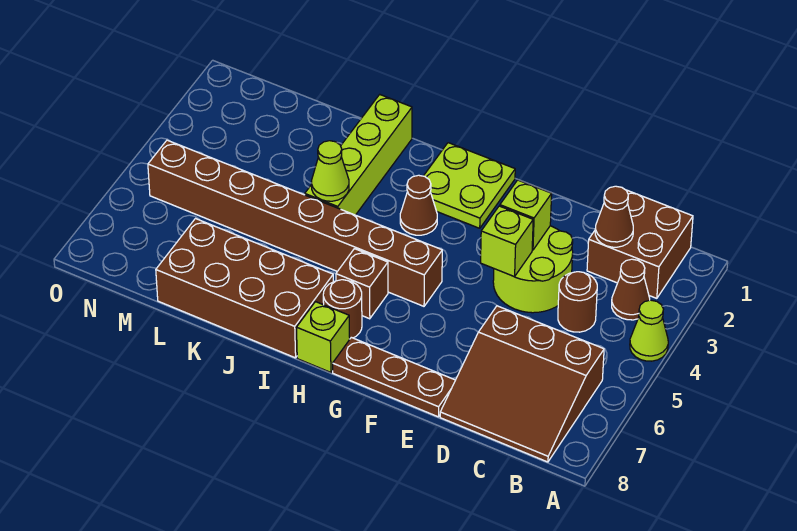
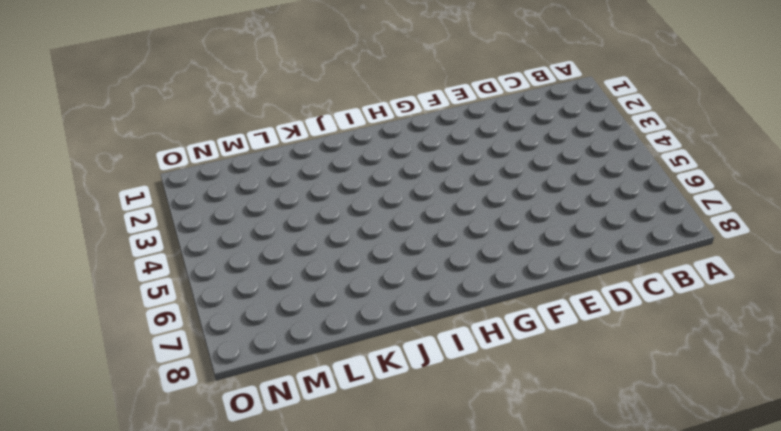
none -> lime cone A4 level 1
none -> brown brick B1:C2 level 1
none -> brown cone B3 level 1

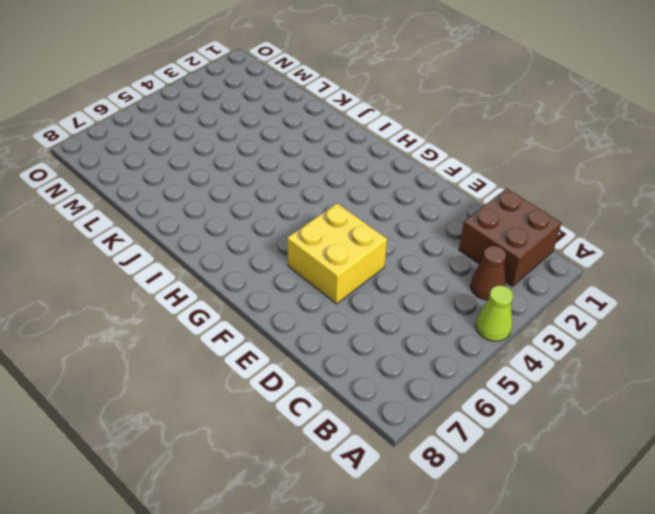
yellow brick E5:F6 level 1 -> none
none -> brown slope B6:D8 level 1 top 6
none -> brown round brick C4 level 1
none -> lime round brick D3:E4 level 1

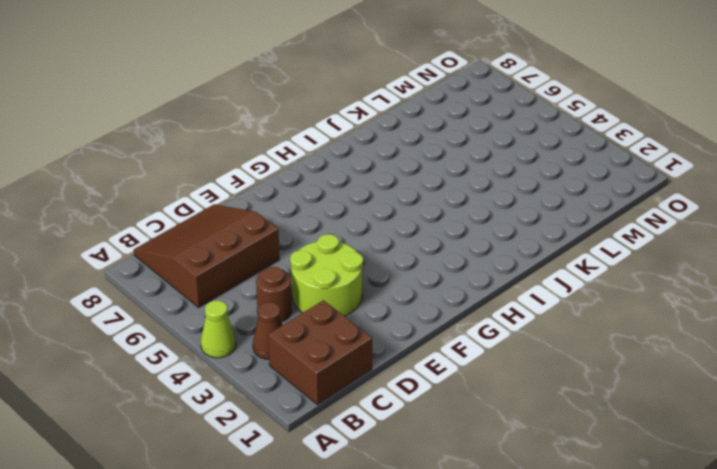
none -> brown plate E8:G8 level 1
none -> lime plate G1:H2 level 1
none -> brown brick G5:N5 level 1

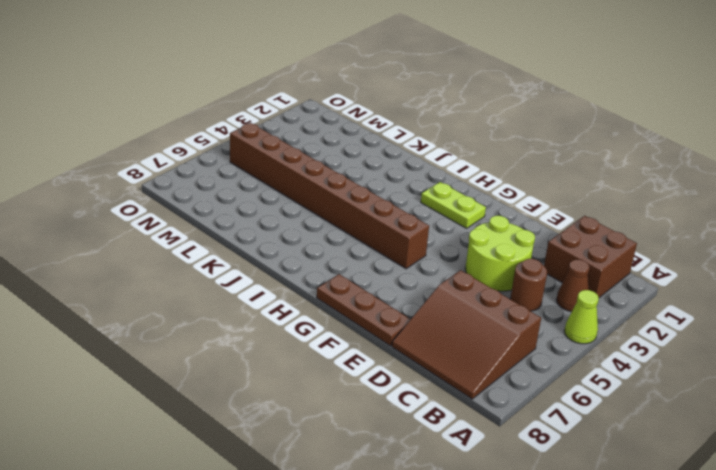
lime plate G2:H2 level 1 -> lime plate G1:H2 level 1
none -> brown cone H3 level 1
none -> brown brick H6 level 1
none -> brown round brick H7 level 1

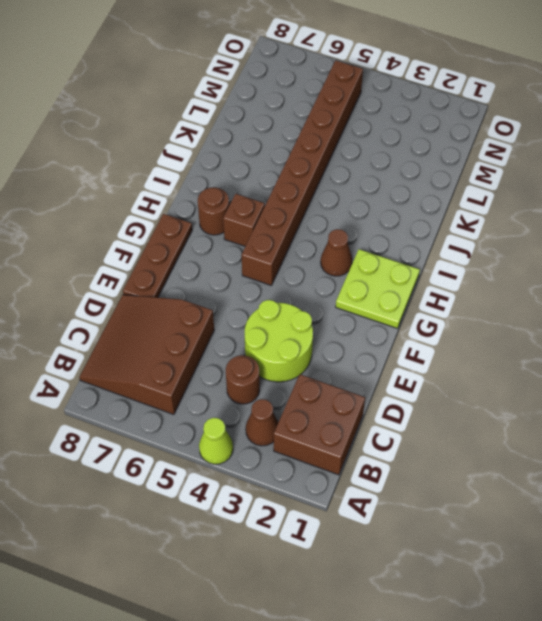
none -> lime brick H8 level 1
none -> brown brick I7:L8 level 1
none -> lime brick J1:J4 level 1

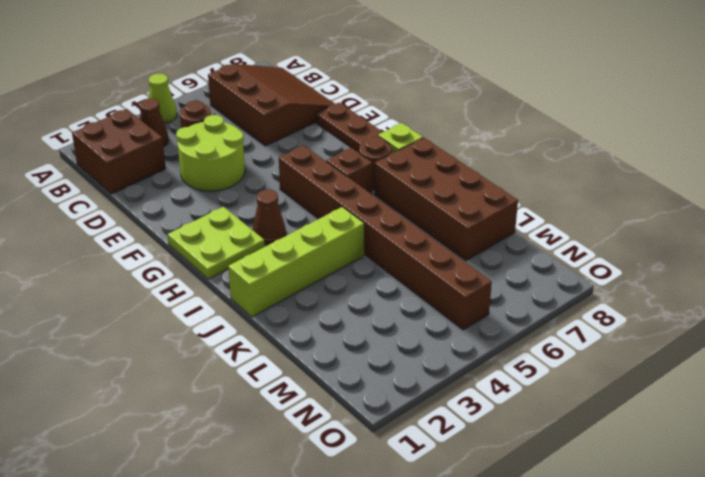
none -> brown cone C2 level 2
none -> lime brick E3 level 2
none -> lime brick E4 level 2

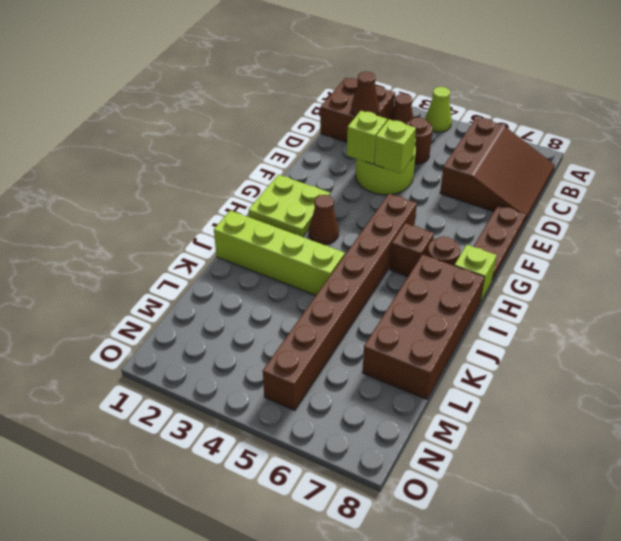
none -> lime cone J4 level 2

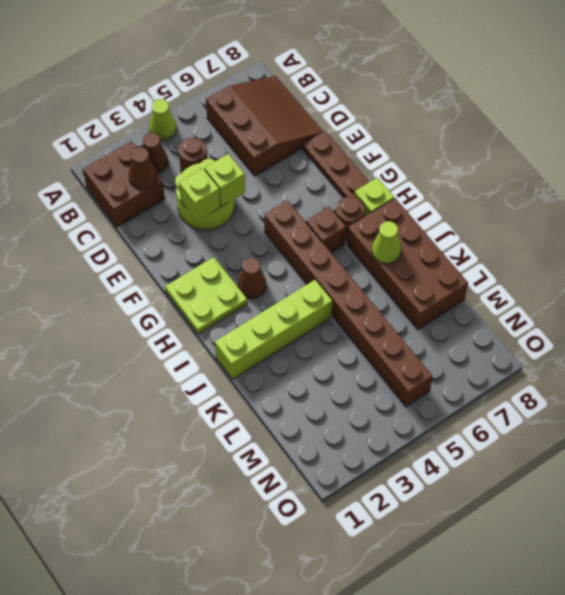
lime cone J7 level 2 -> lime cone J4 level 2

